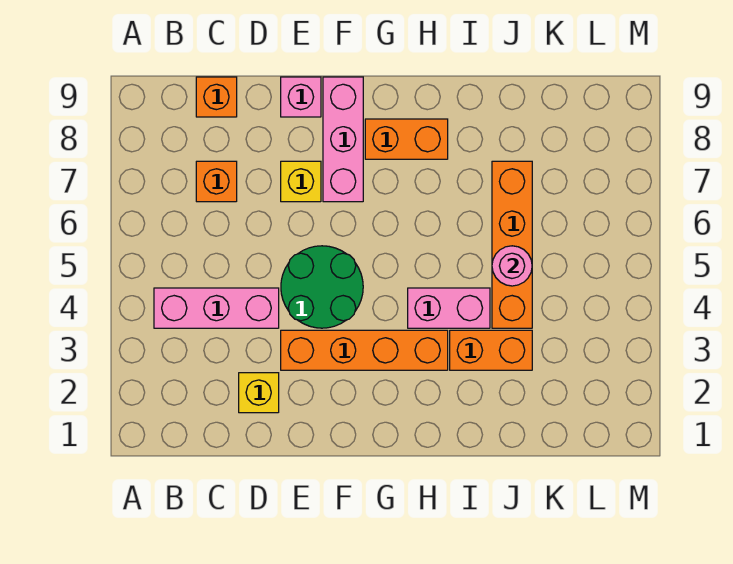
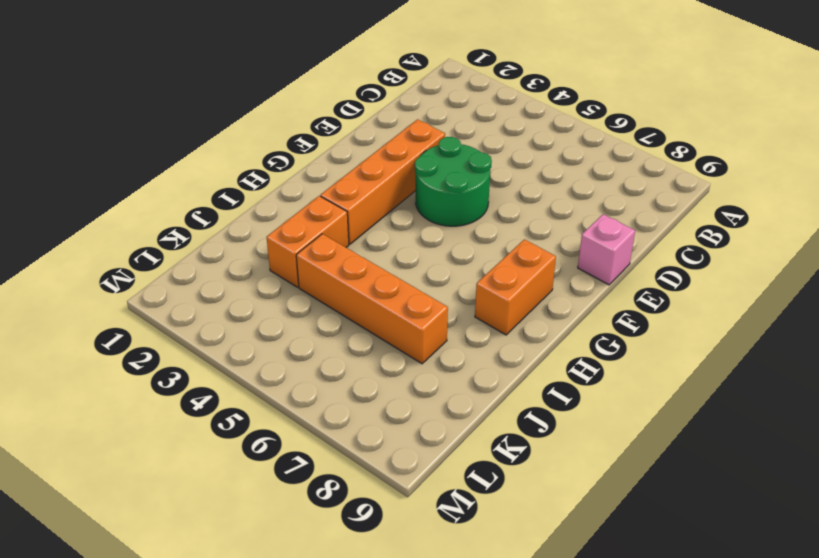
none -> pink brick B4:D4 level 1
none -> orange brick C7 level 1
none -> orange brick C9 level 1

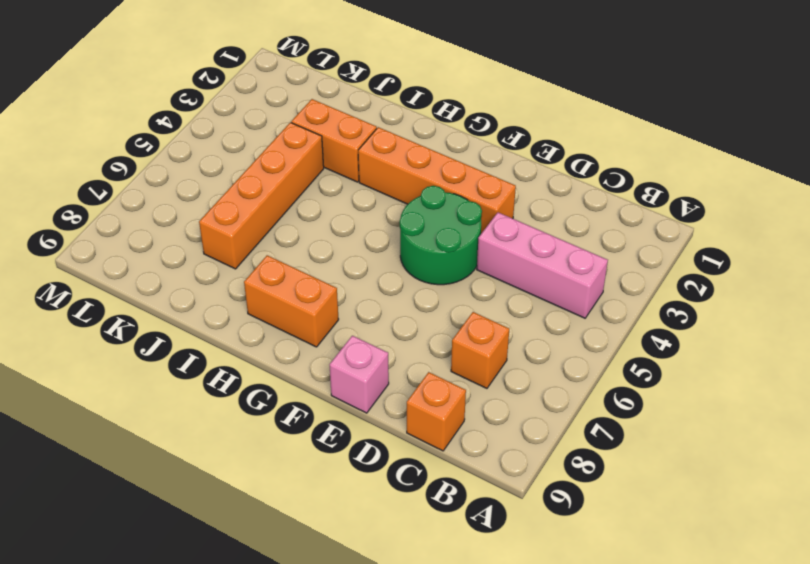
none -> yellow brick D2 level 1
none -> yellow brick E7 level 1
none -> pink brick F7:F9 level 1

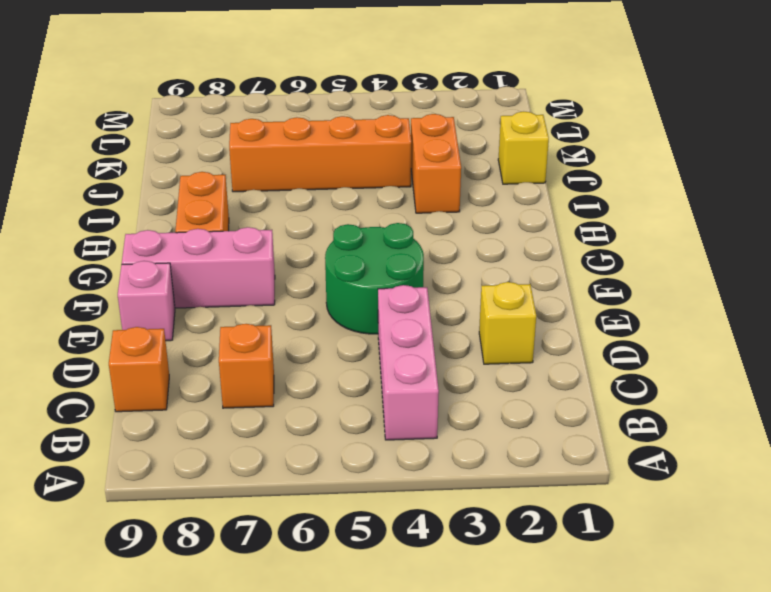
yellow brick J1 level 1 -> yellow brick E7 level 1
none -> orange brick E3:H3 level 1
none -> pink brick H4:I4 level 1
none -> pink round brick J5 level 2

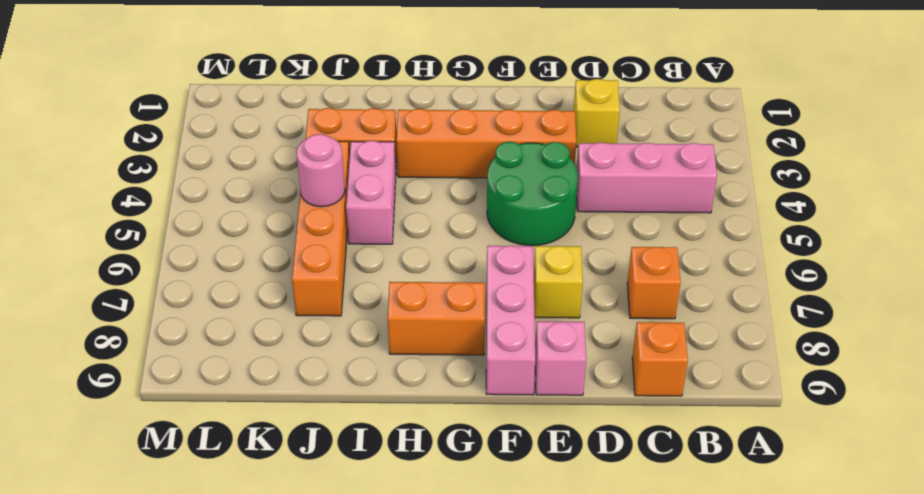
pink brick I4:I5 level 1 -> pink brick H4:I4 level 1

